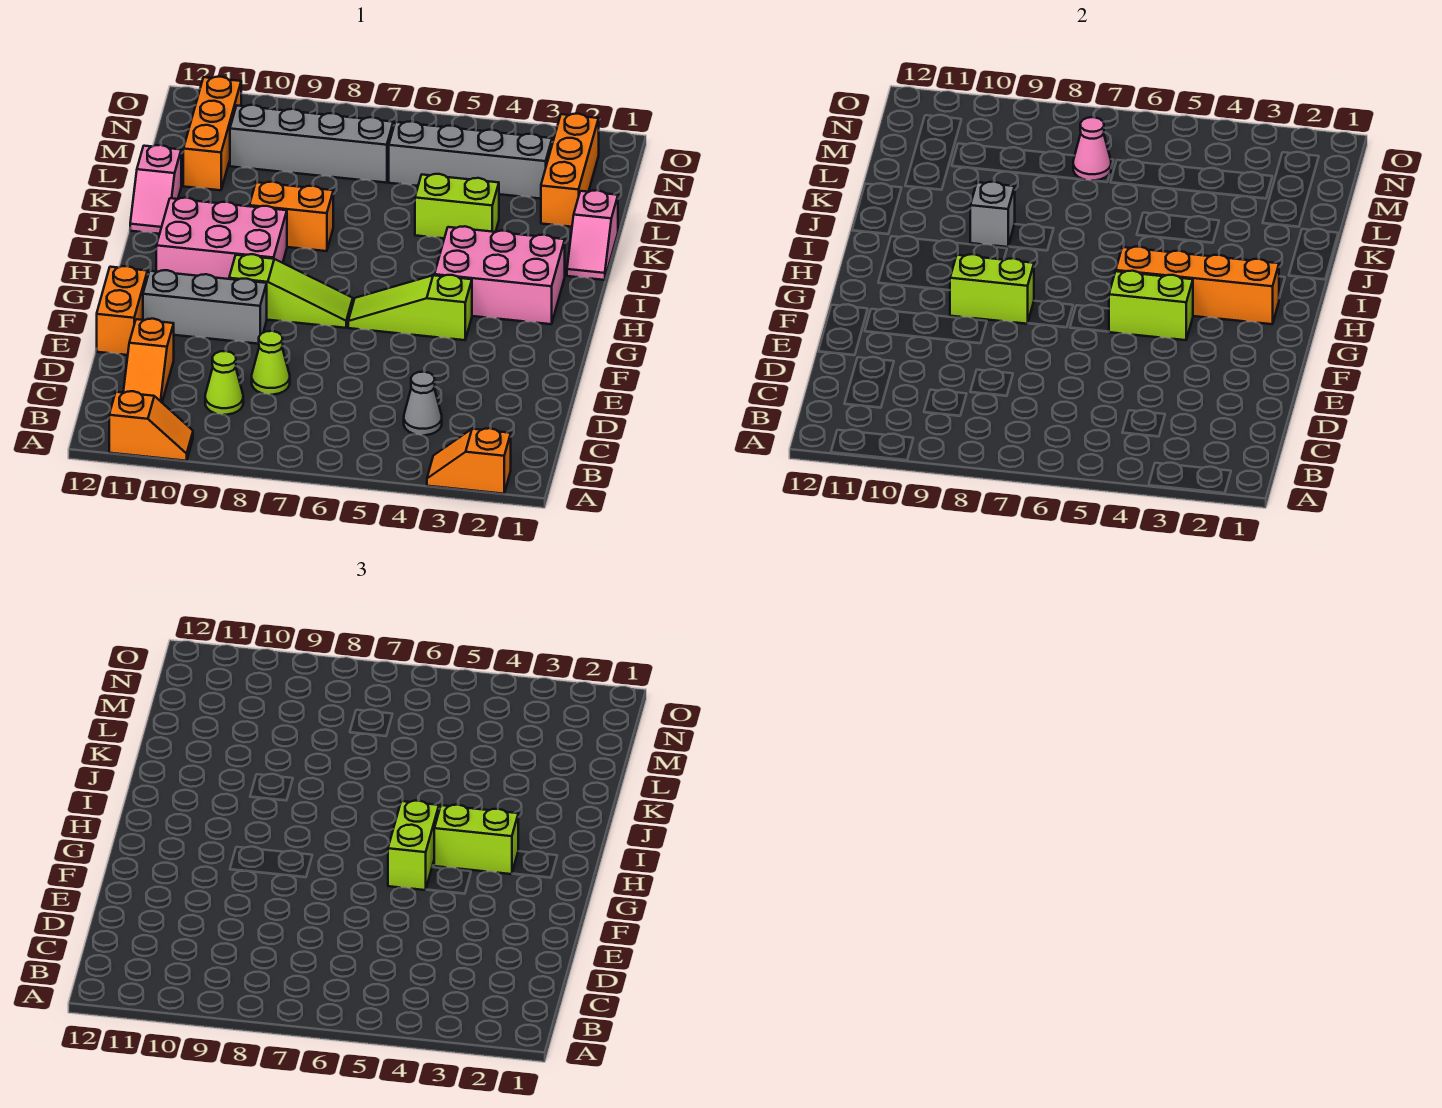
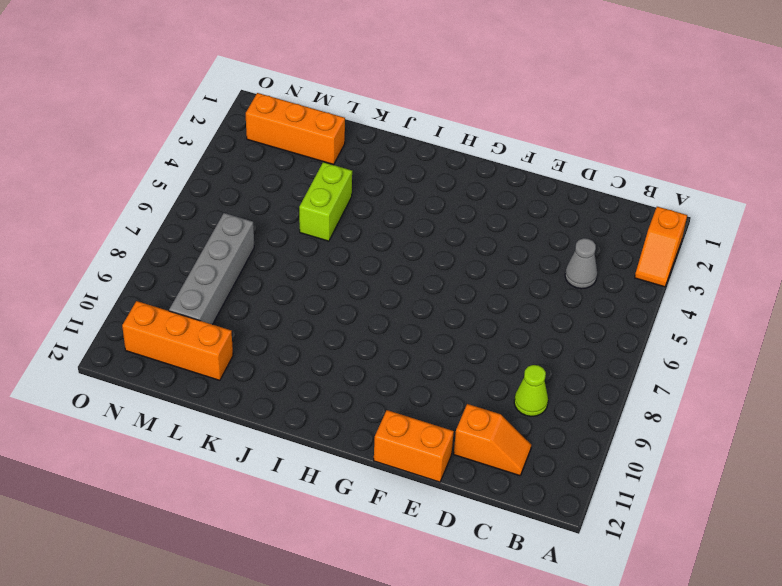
none -> orange slope A10:A11 level 1 top 11
none -> lime cone D8 level 1
none -> grey brick F9:F11 level 1

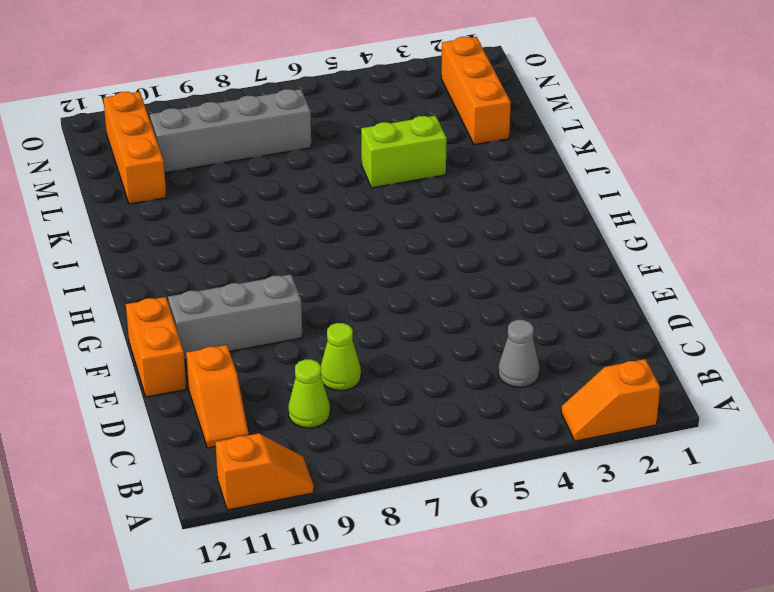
none -> lime slope G4:G6 level 1 top 4
none -> lime slope G7:G9 level 1 top 9
none -> pink brick H2:I4 level 1

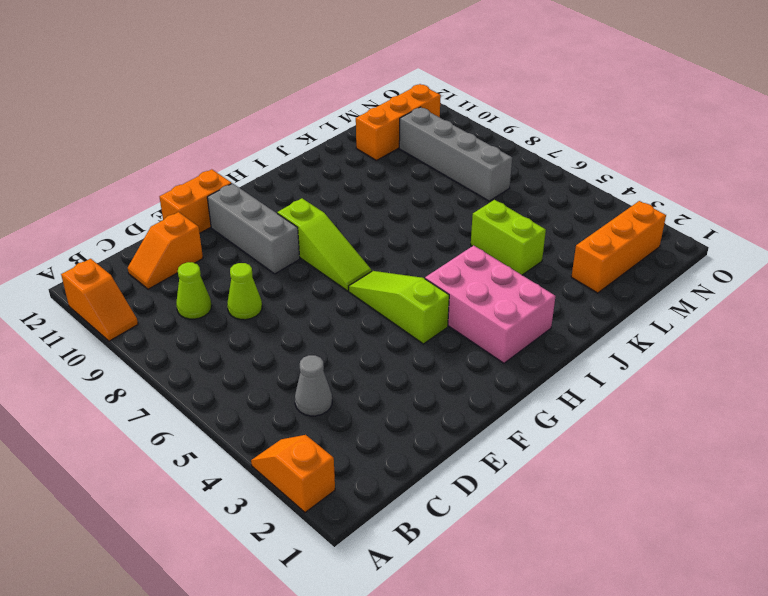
none -> pink brick H9:I11 level 1
none -> pink slope J1:K1 level 1 top K
none -> orange brick J8:J9 level 1

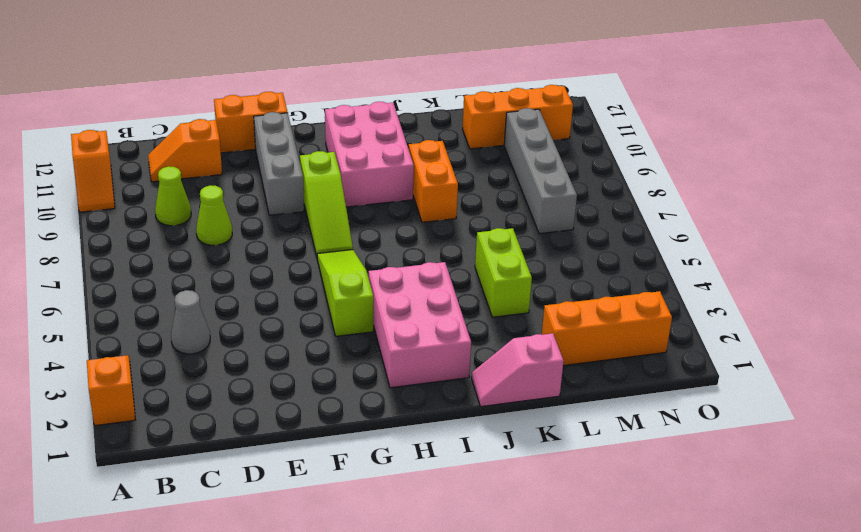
none -> pink slope J12:K12 level 1 top K
none -> grey brick M3:M6 level 1
none -> lime brick G4:G5 level 2

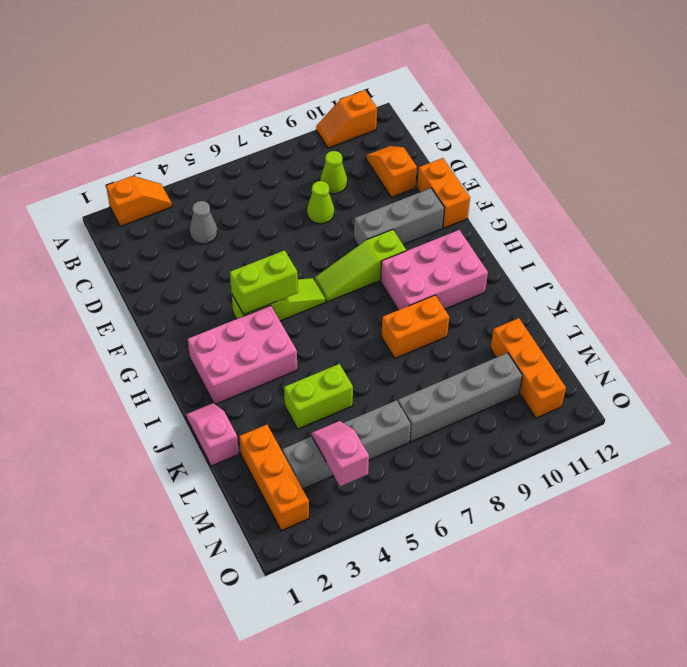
pink slope M4:N4 level 2 top N -> pink slope J12:K12 level 1 top K
none -> lime brick G8:G9 level 2
none -> orange brick H2:H5 level 2
none -> grey brick J9 level 2

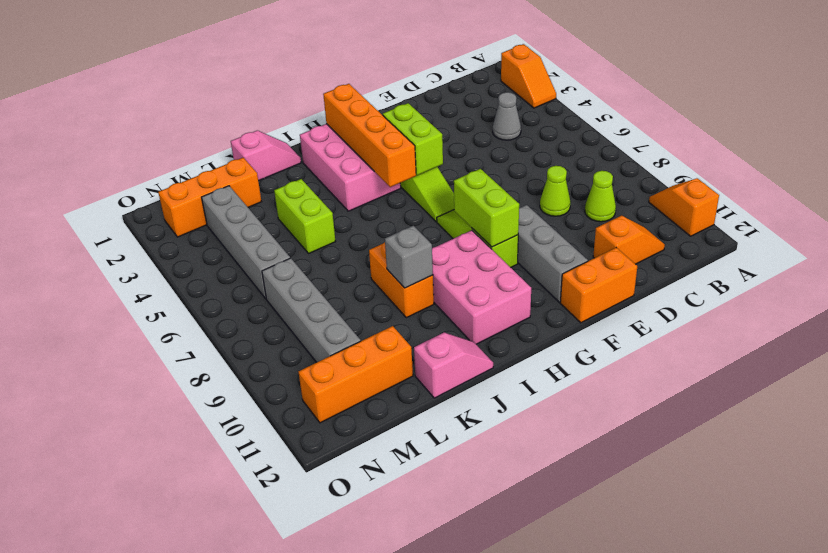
none -> pink cone M7 level 2
none -> lime brick G5:H5 level 3
none -> lime brick H3:H4 level 3

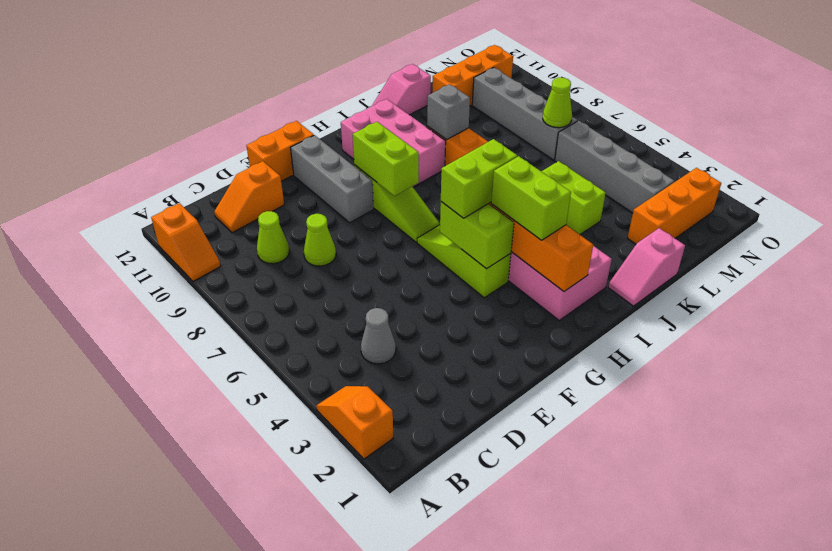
lime cone M7 level 2 -> pink cone M7 level 2

